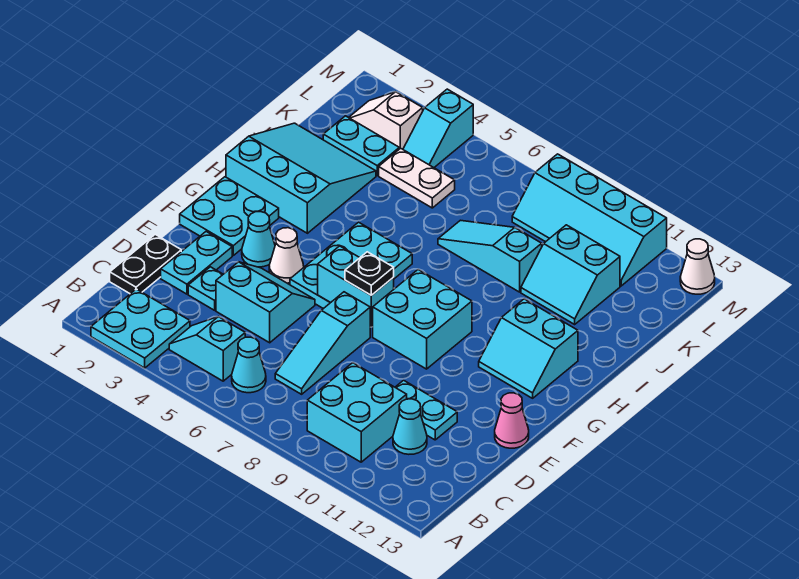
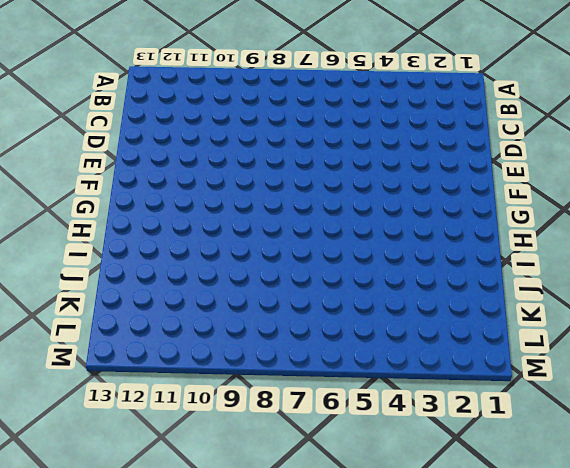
none -> cyan plate A2:B3 level 1
none -> cyan slope B4:B5 level 1 top 5
none -> cyan cone B6 level 1

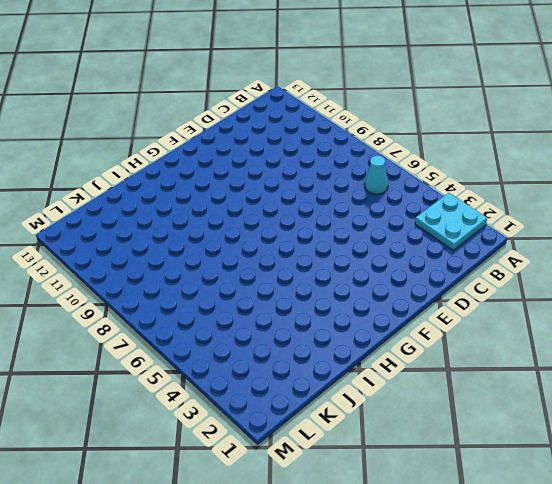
none -> cyan slope B4:B5 level 1 top 5
none -> cyan brick B9:C10 level 1
none -> black plate C1:D1 level 1

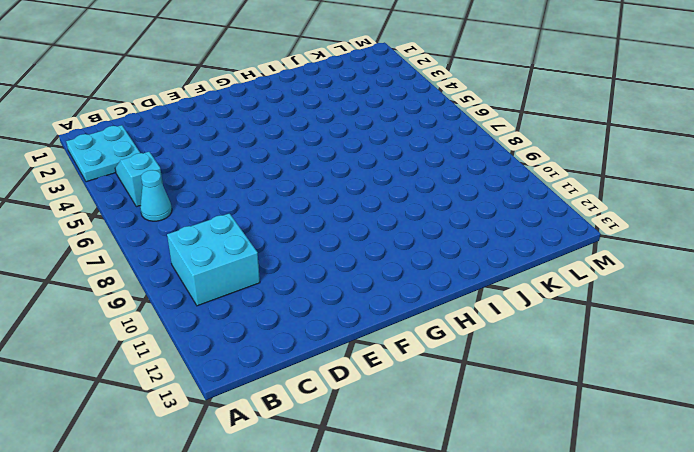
none -> black plate C1:D1 level 1
none -> cyan slope C7:E7 level 1 top E
none -> cyan cone C11 level 1

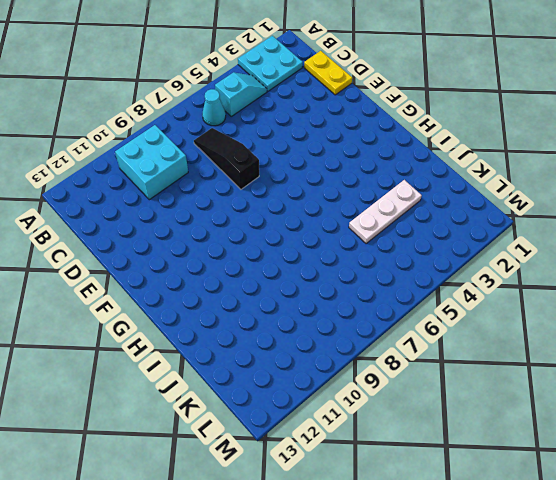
yellow plate C1:D1 level 1 -> black plate C1:D1 level 1
black slope C7:E7 level 1 top E -> cyan slope C7:E7 level 1 top E
white plate J3:J5 level 1 -> cyan slope H1:J3 level 1 top H
none -> cyan cone C11 level 1
none -> cyan plate D2:E2 level 1
none -> cyan plate D3 level 1

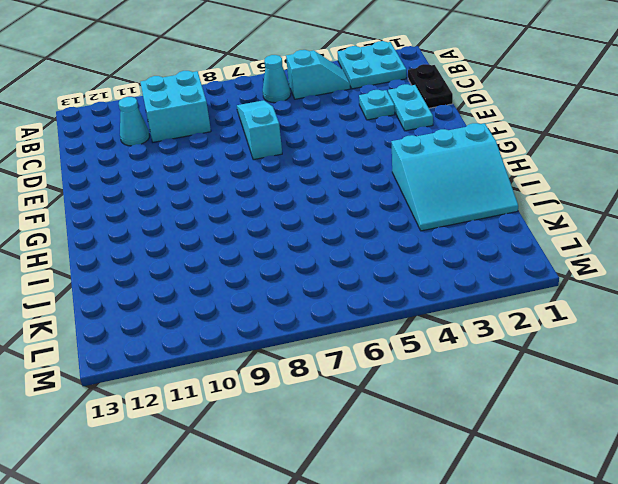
none -> cyan slope D4:E5 level 1 top D
none -> cyan plate D10:D11 level 1
none -> pink cone E13 level 1

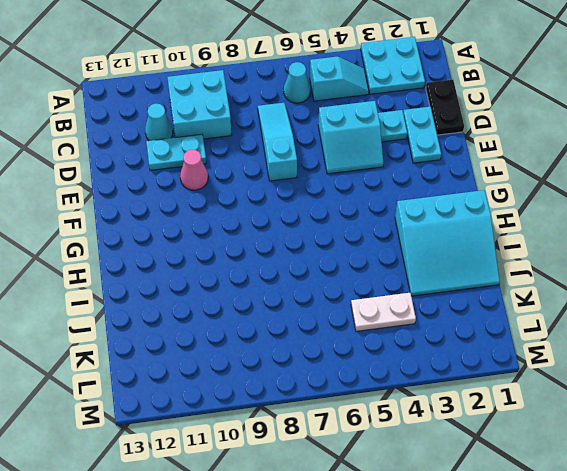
pink cone E10 level 1 -> pink cone E13 level 1
none -> cyan plate F1:G2 level 1
none -> cyan cone F3 level 1
none -> white cone F4 level 1

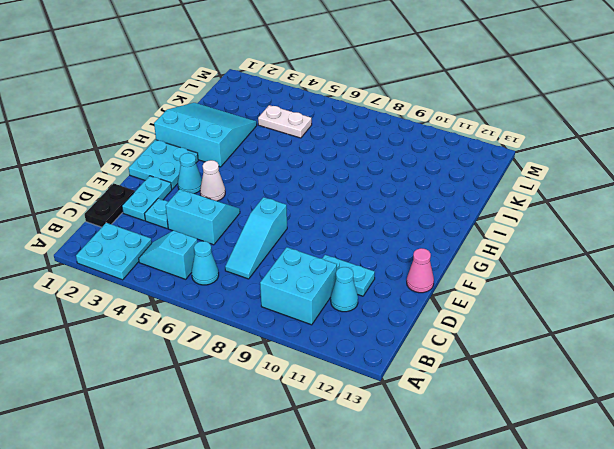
none -> cyan plate F5:H6 level 1
none -> cyan brick F8:G9 level 1
none -> cyan slope G11:H12 level 1 top H

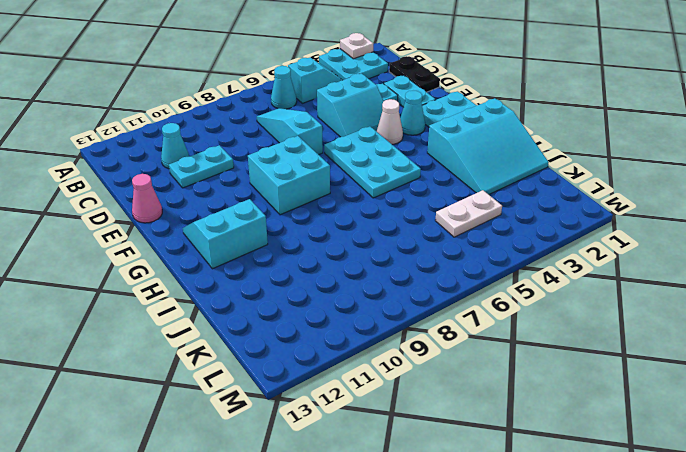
white plate A2 level 2 -> none
none -> cyan brick B9:C10 level 1
none -> cyan slope J7:J9 level 1 top 9
none -> cyan slope J10:K11 level 1 top K

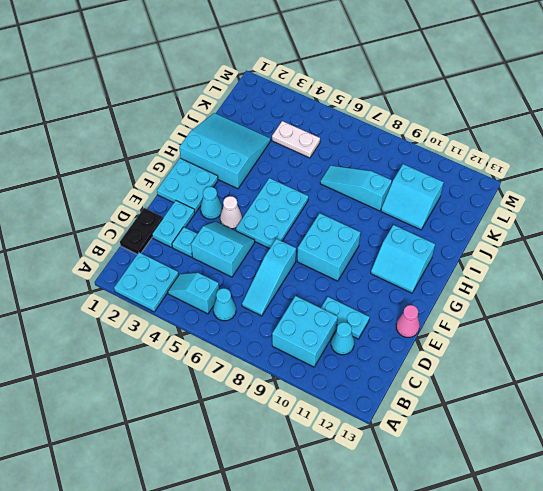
none -> cyan plate K2:K3 level 1
none -> white slope L2:L3 level 1 top 3
none -> cyan slope L4:M4 level 1 top M

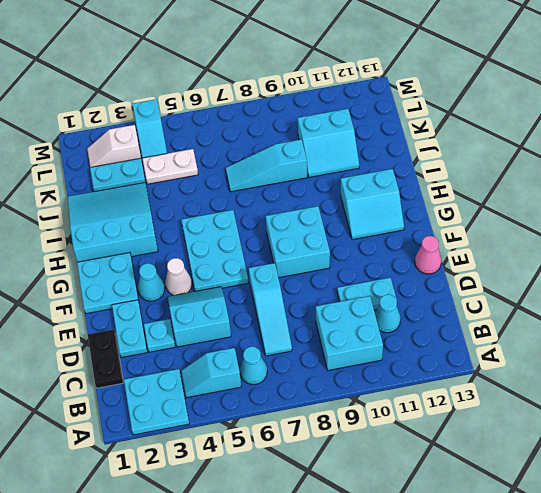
none -> cyan slope L8:M11 level 1 top M
none -> white cone M13 level 1
none -> cyan brick F6:F7 level 2

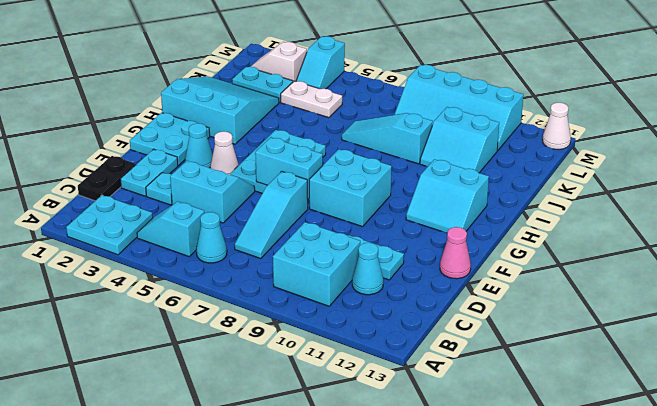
none -> black plate F7 level 3

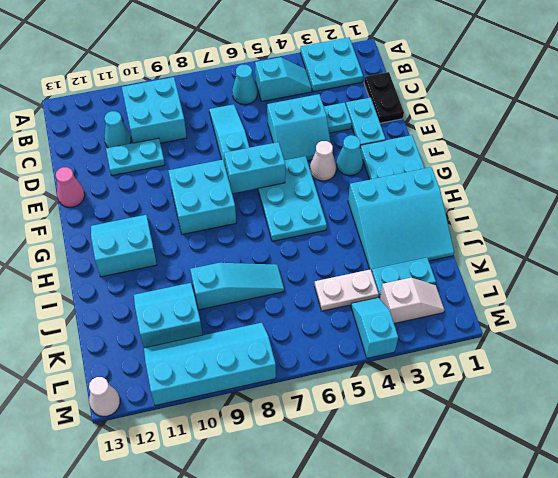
none -> black plate F7 level 3

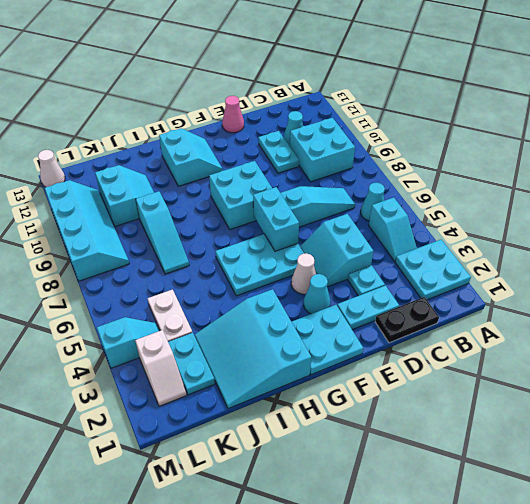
none -> black plate F7 level 3

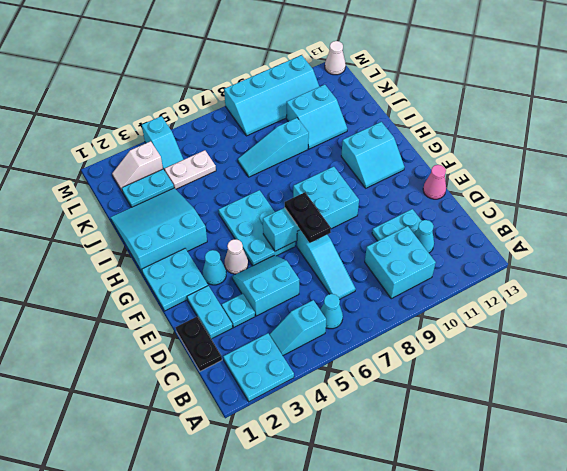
black plate E7:F7 level 3 -> black plate F7 level 3

